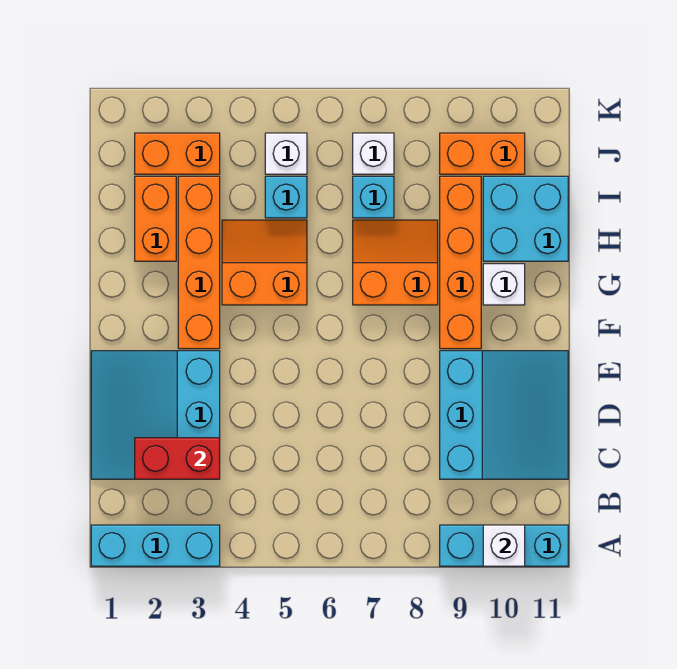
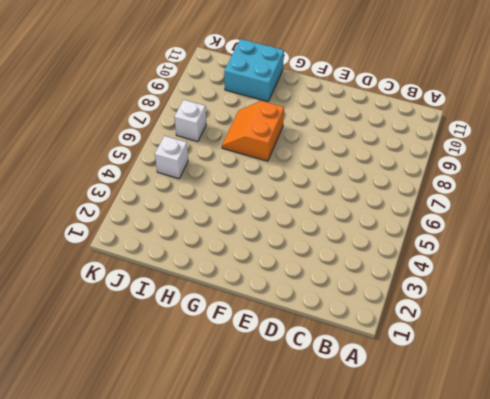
none -> cyan brick A1:A3 level 1
none -> cyan brick A9:A11 level 1
none -> cyan slope C1:E3 level 1 top 3

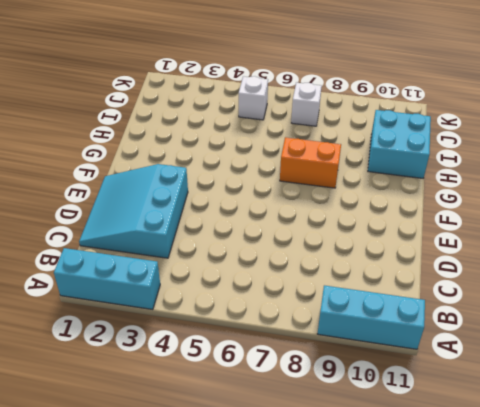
none -> cyan slope C9:E11 level 1 top 9
none -> orange brick F3:I3 level 1
none -> orange brick F9:I9 level 1

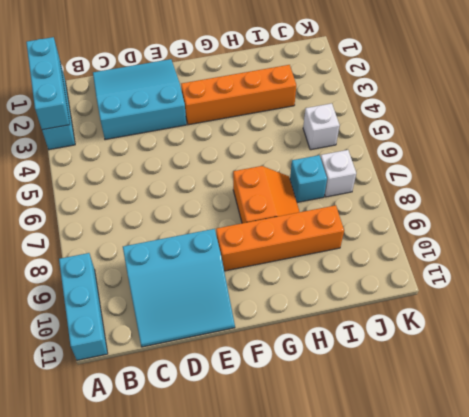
cyan brick A1:A3 level 2 -> none
none -> orange slope G4:H5 level 1 top G
none -> white brick G10 level 1
none -> orange brick H2:I2 level 1

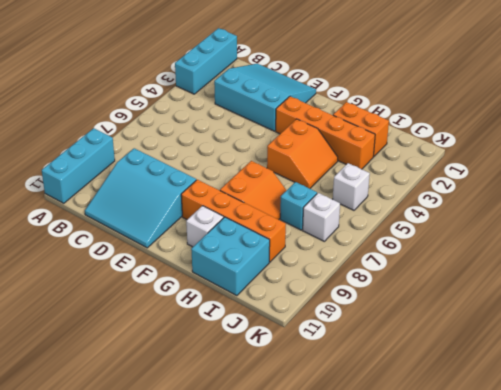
none -> cyan brick I5 level 1
none -> orange brick J2:J3 level 1
none -> orange brick J9:J10 level 1

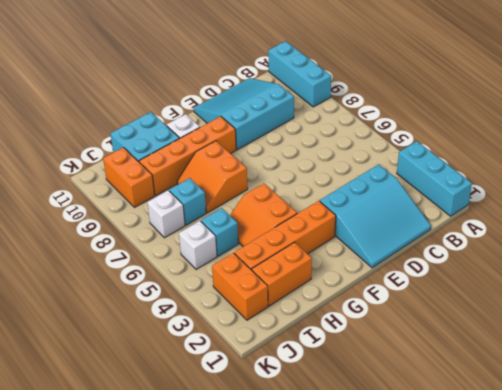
none -> white brick A10 level 2
none -> red brick C2:C3 level 2

